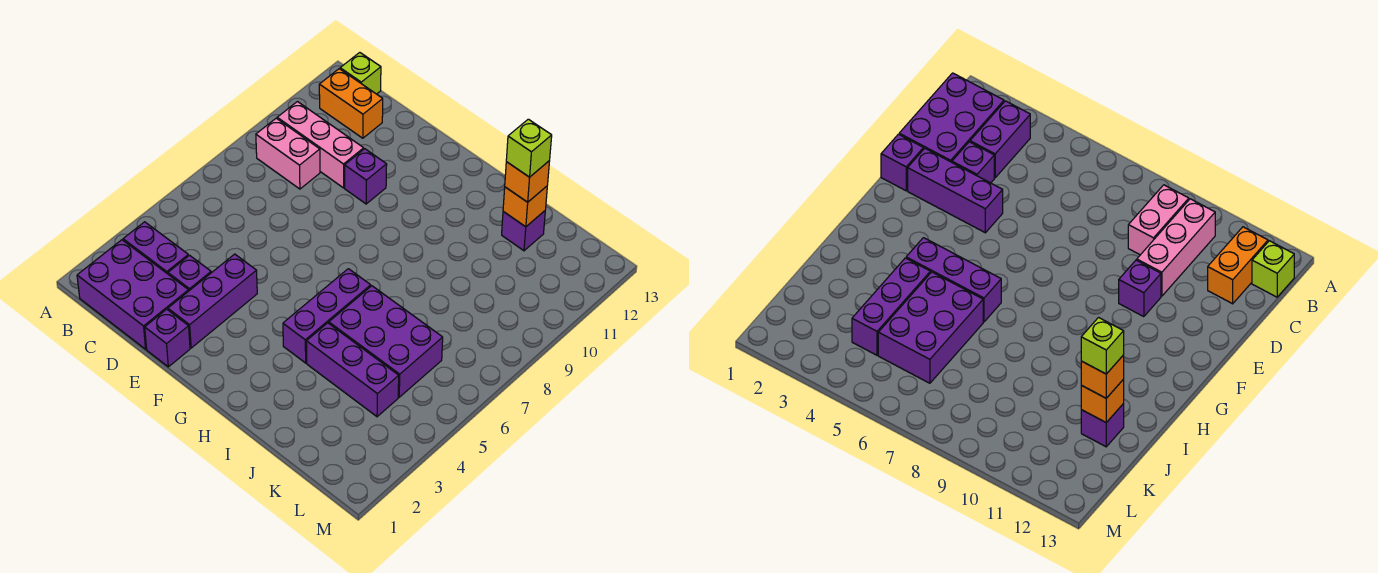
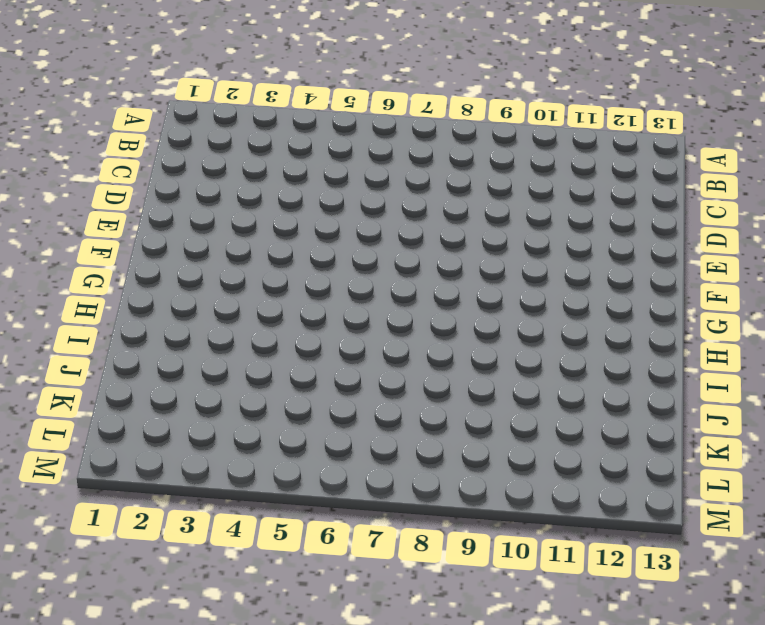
none -> purple brick B1:D2 level 1
none -> purple brick B3:C3 level 1
none -> pink brick B9:C9 level 1

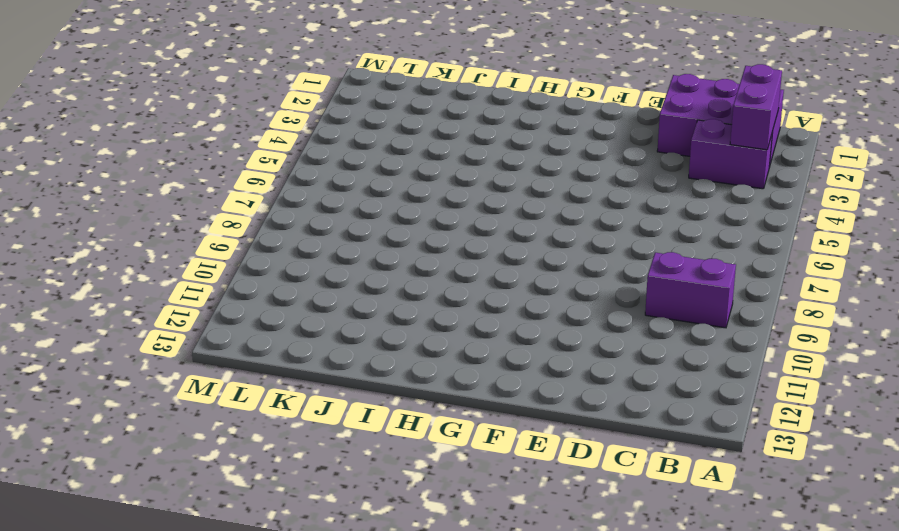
purple brick B2:B3 level 2 -> none
purple brick B9:C9 level 1 -> pink brick B9:C9 level 1
none -> pink brick B10:D10 level 1
none -> orange brick B12:C12 level 1
none -> lime brick B13 level 1

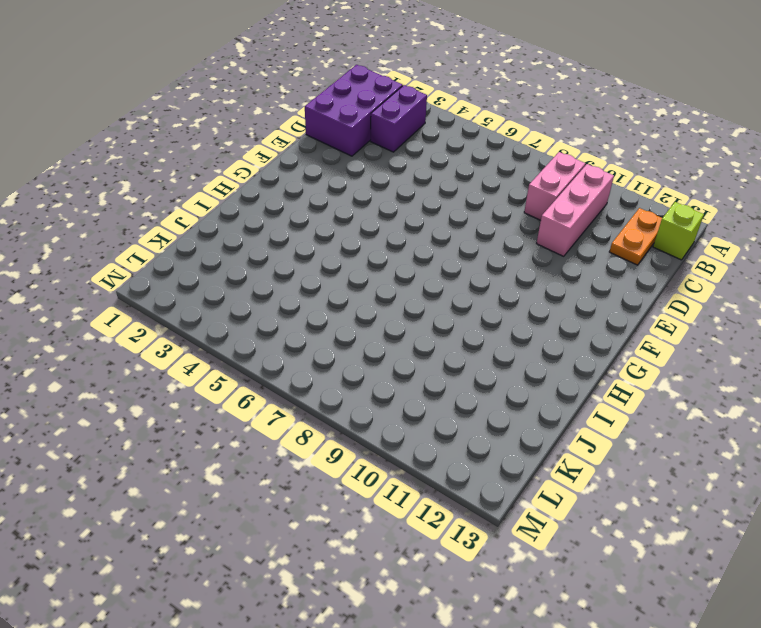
orange plate B12:C12 level 1 -> orange brick B12:C12 level 1
none -> purple brick D3 level 1
none -> purple brick E1 level 1
none -> purple brick E2:E4 level 1

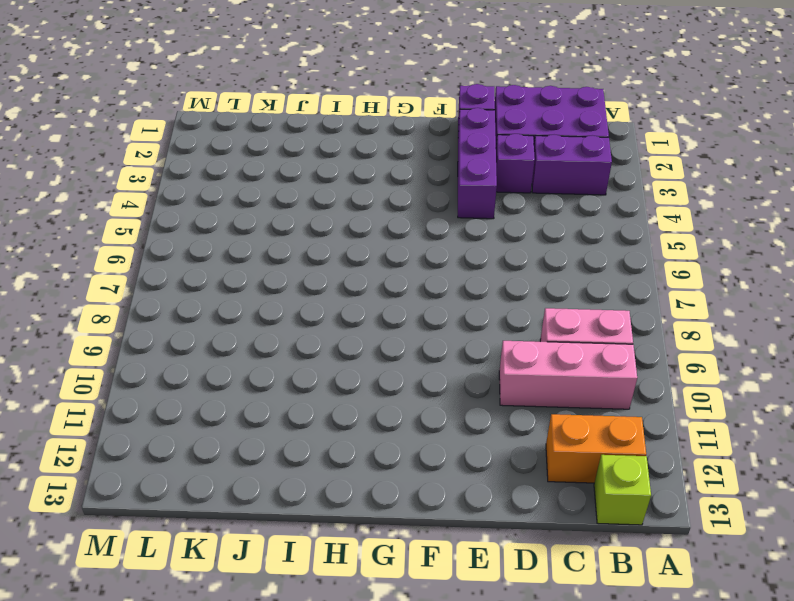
none -> purple brick E10 level 1
none -> purple brick H4:H6 level 1
none -> purple brick I4:K4 level 1

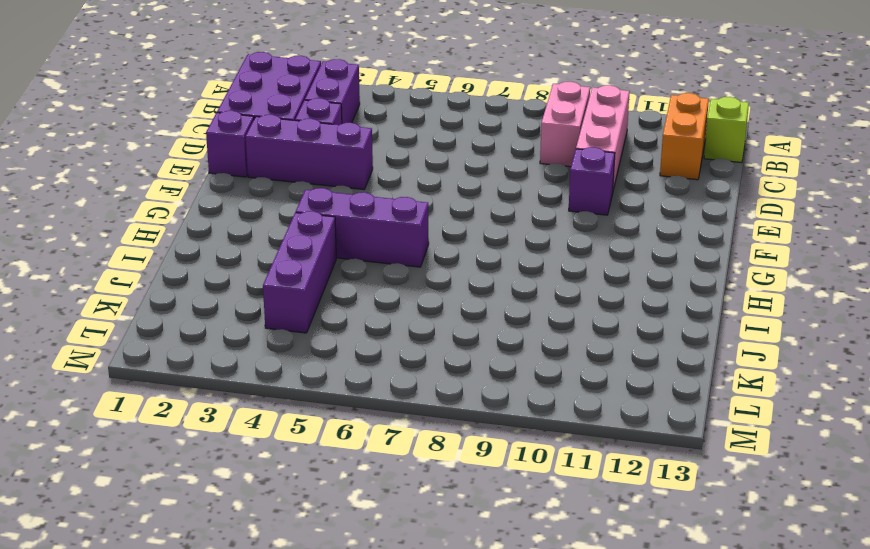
none -> purple brick I5:K6 level 1
none -> purple brick J12 level 1
none -> orange brick J12 level 2

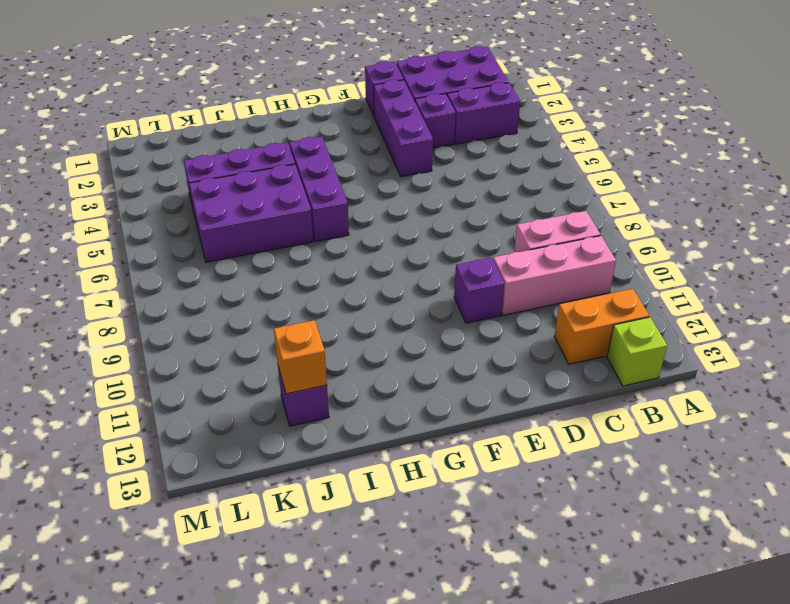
none -> orange brick J12 level 3
none -> lime brick J12 level 4

